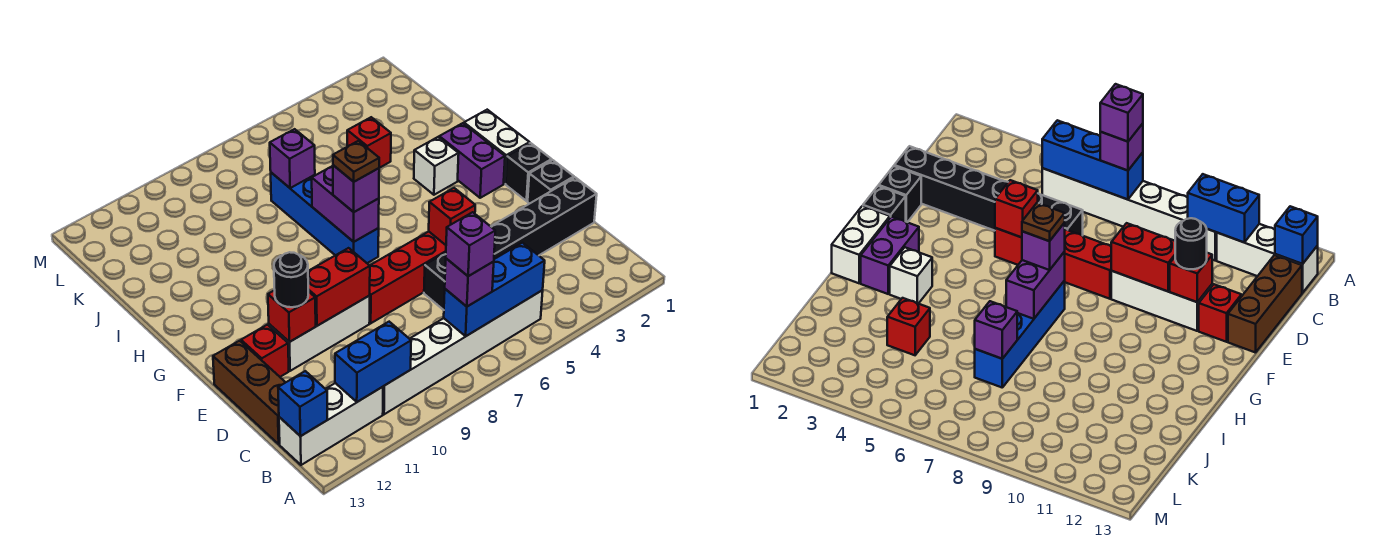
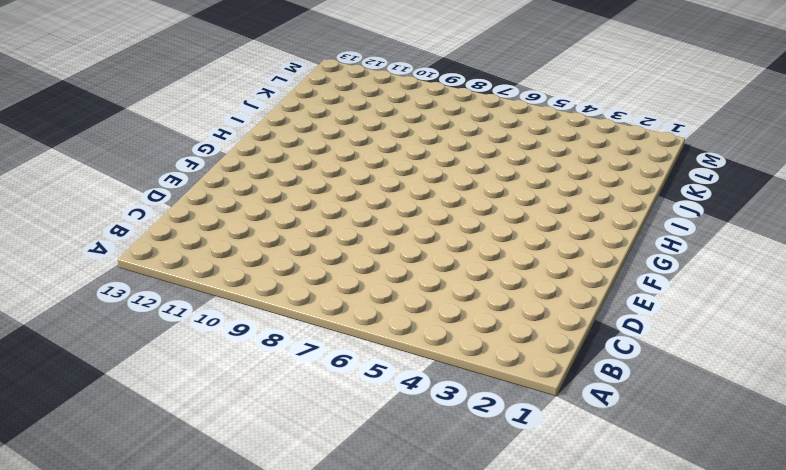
none -> white brick B5:B10 level 1
none -> white brick B11:B13 level 1
none -> brown brick C13:E13 level 1

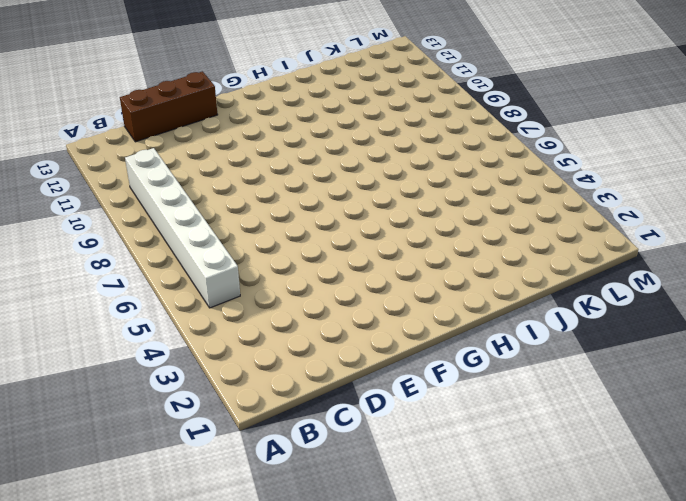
none -> white brick B11:B13 level 1
none -> black brick D1:D6 level 1
none -> black brick E1 level 1

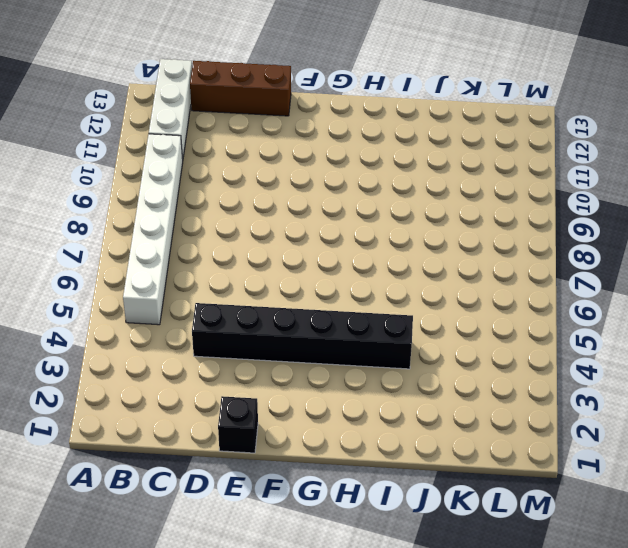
black brick D4:I4 level 1 -> black brick D1:D6 level 1
none -> red brick E5:E8 level 1
none -> white brick E9:E11 level 1
none -> red brick E12 level 1

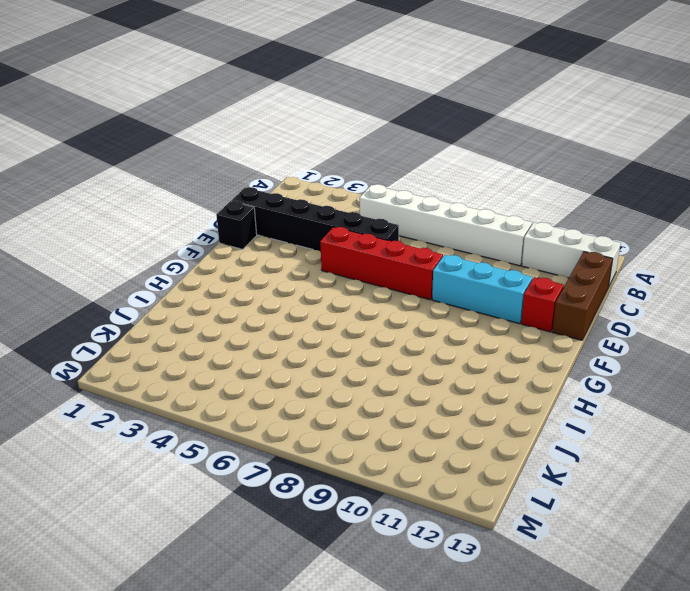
cyan brick E9:E11 level 1 -> white brick E9:E11 level 1
none -> black brick F1 level 1
none -> white brick G1:H1 level 1
none -> purple brick G2:H2 level 1

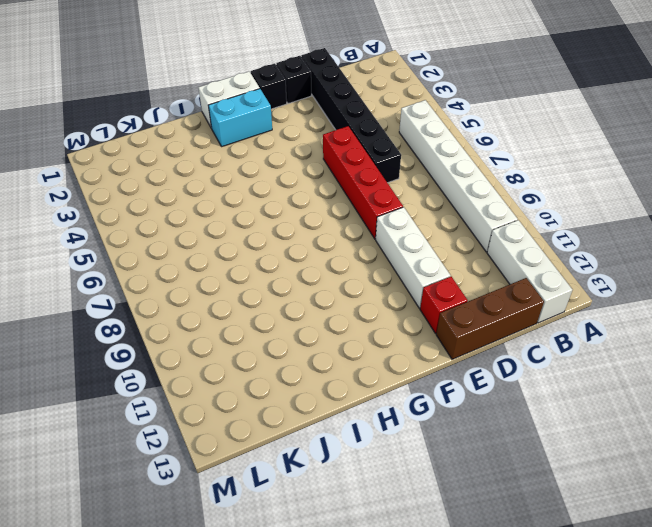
cyan brick G2:H2 level 1 -> purple brick G2:H2 level 1
none -> blue brick G7:J7 level 1
none -> white brick H3 level 1
none -> red brick J4 level 1

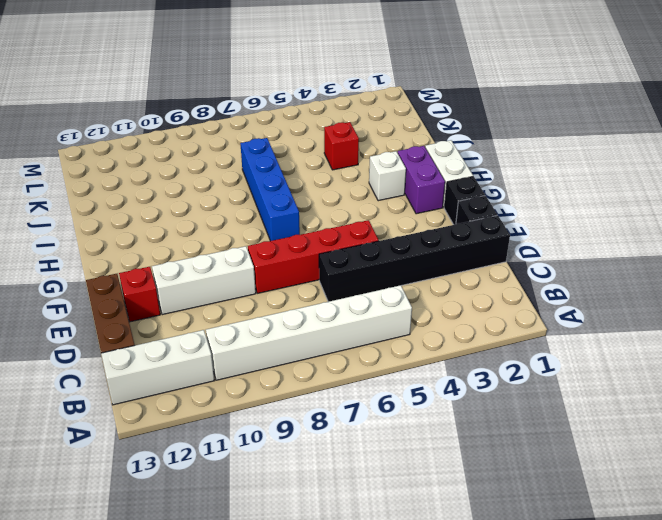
none -> blue brick B5:B7 level 2
none -> blue brick B10:B11 level 2
none -> blue brick B13 level 2

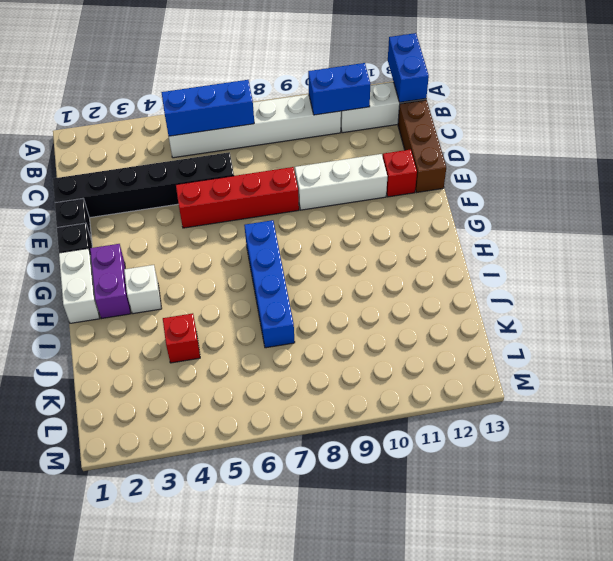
blue brick A13:B13 level 2 -> blue brick B13 level 2
none -> red brick E5 level 2
none -> red brick E9:E10 level 2
none -> red brick E11 level 2

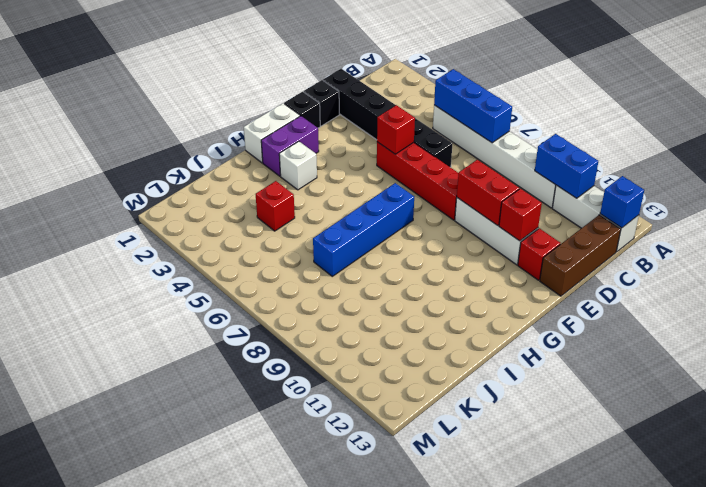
none -> purple brick G7:H7 level 2
none -> purple brick J7 level 2
none -> purple brick B7 level 3

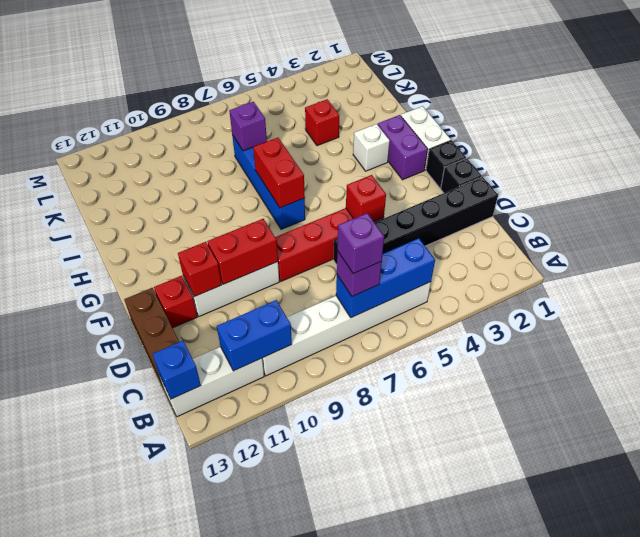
red brick G7:H7 level 2 -> purple brick G7:H7 level 2
none -> black round brick E11 level 3
none -> purple brick G7 level 3
none -> brown plate G7 level 4

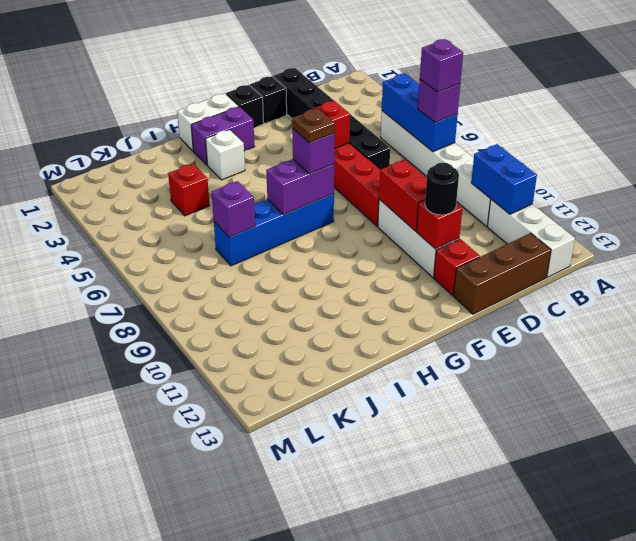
none -> blue brick B13 level 2

